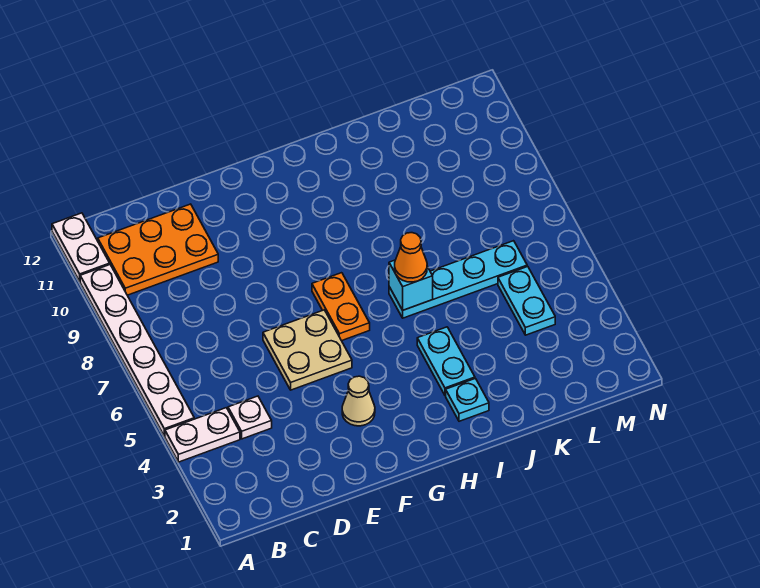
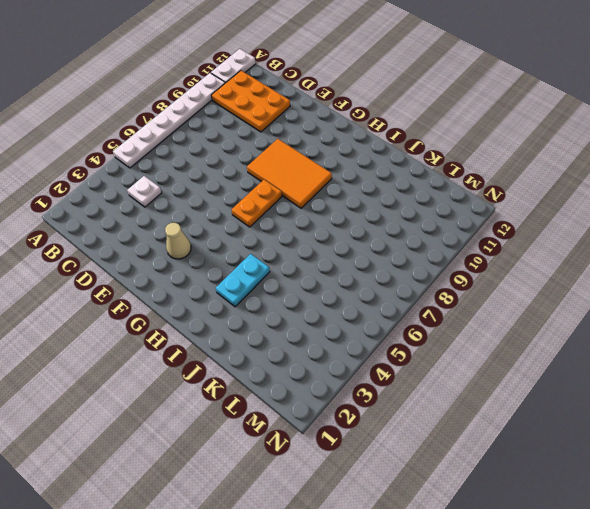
orange tile F8:H9 level 1 -> none
none -> white plate A4:B4 level 1
none -> tan plate E5:F6 level 1
none -> cyan plate I2 level 1

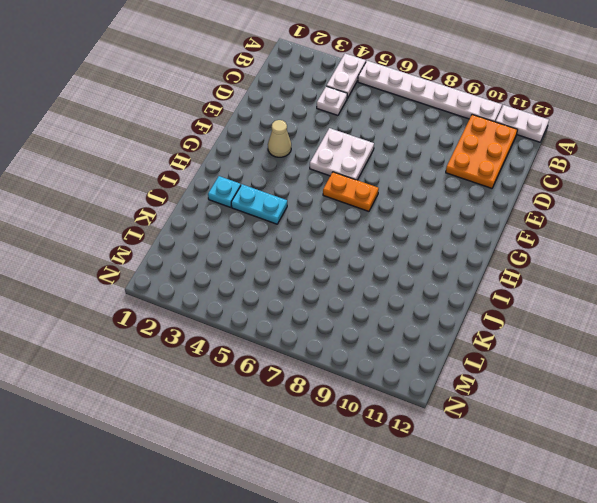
white plate E5:F6 level 1 -> tan plate E5:F6 level 1
none -> cyan plate I6:L6 level 1
none -> cyan plate L4:L5 level 1
none -> cyan brick I6 level 2

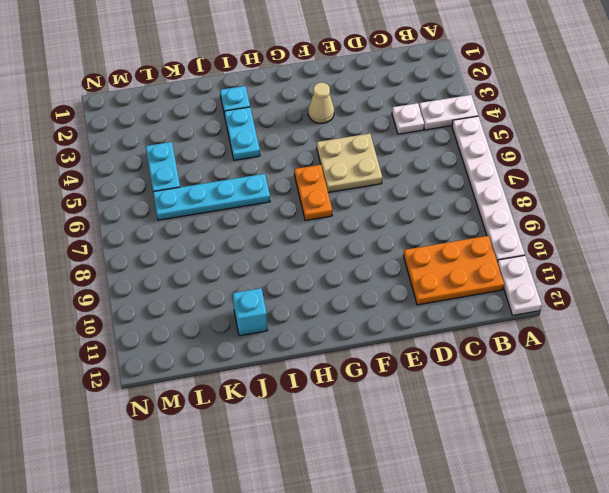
cyan brick J11 level 1 -> cyan brick I6 level 2
none -> orange cone I6 level 3

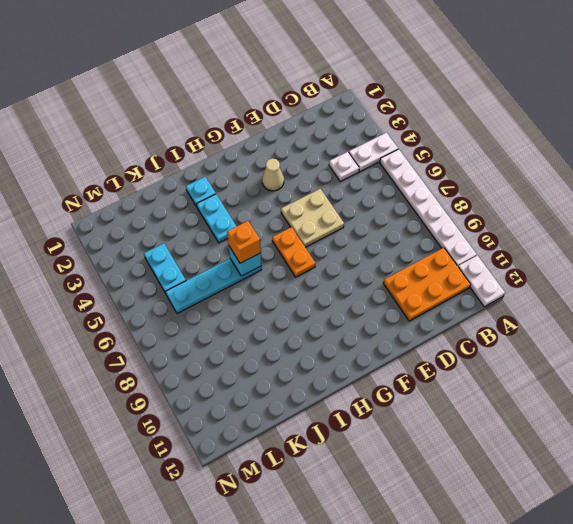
orange brick I6 level 3 -> orange cone I6 level 3

